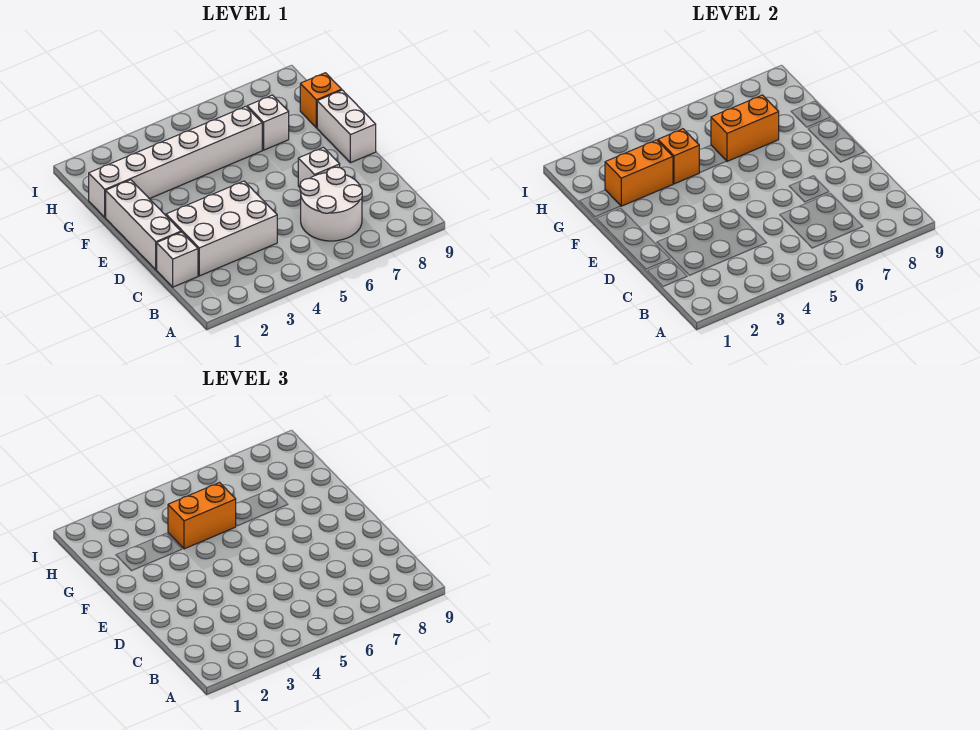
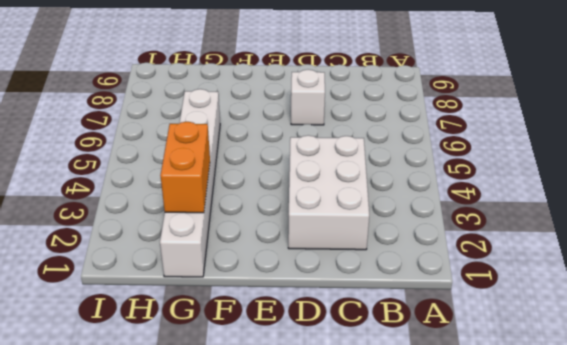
none -> white round brick B6:C7 level 1
none -> white brick C1 level 1
none -> white brick D1:F1 level 1

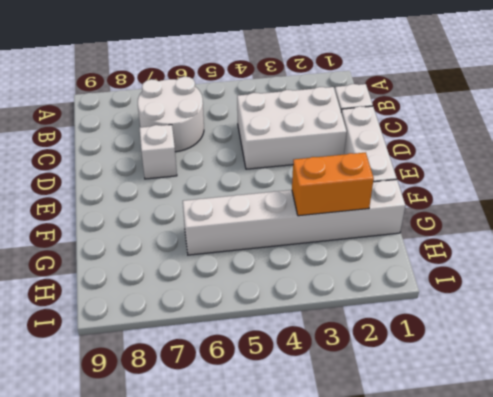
none -> white brick E9:F9 level 1
none -> white brick G7 level 1
none -> orange brick G9 level 1

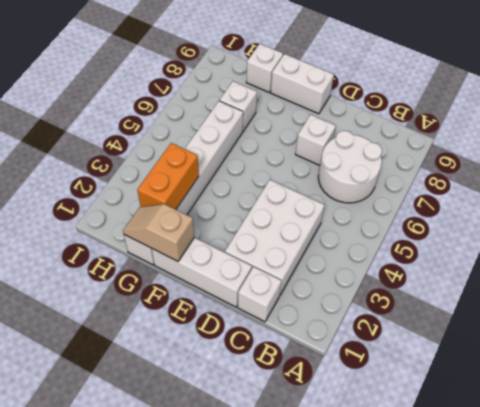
tan slope F1:G1 level 2 top F -> none
white brick G9 level 1 -> orange brick G9 level 1
none -> orange brick G4 level 2
none -> orange brick G6:G7 level 2
none -> orange brick G4:G5 level 3

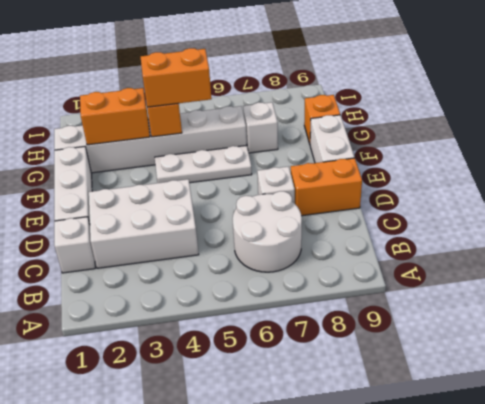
orange brick D8:D9 level 1 -> orange brick G6:G7 level 2
white plate F4:F6 level 1 -> none

